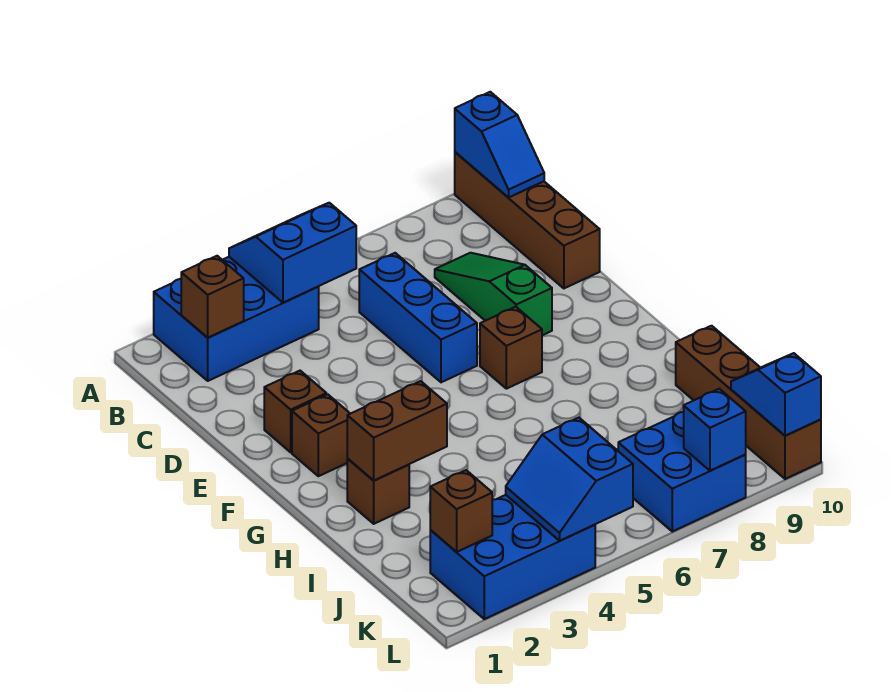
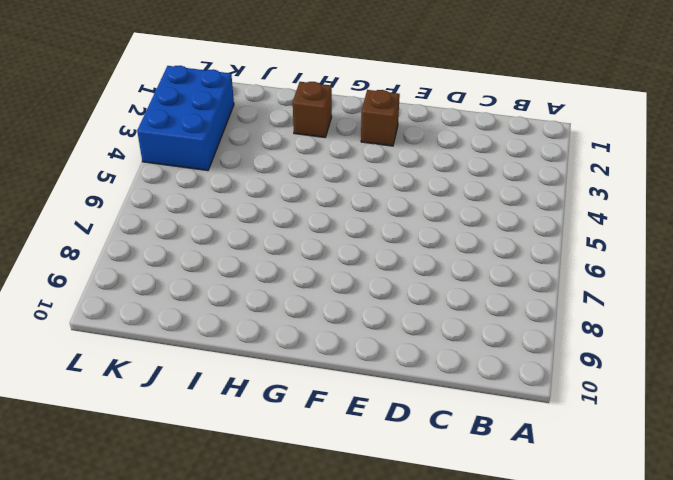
none -> blue brick A2:B4 level 1
none -> brown brick A10:D10 level 1
none -> blue brick C6:E6 level 1

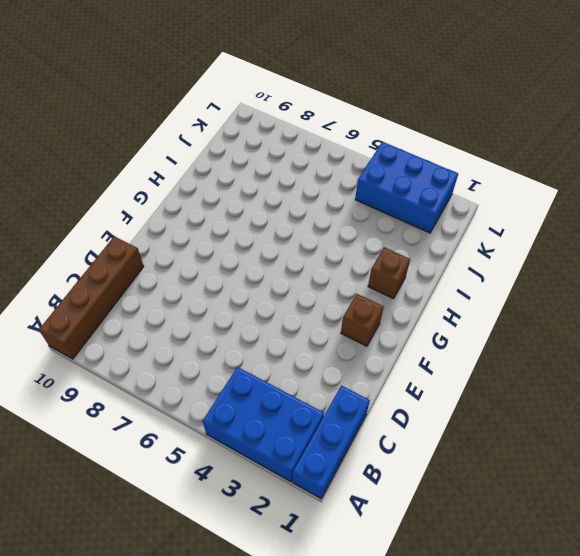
blue brick A1:C1 level 1 -> blue brick C6:E6 level 1
none -> green slope C8:E8 level 1 top E
none -> brown brick E2 level 1
none -> brown brick F7 level 1

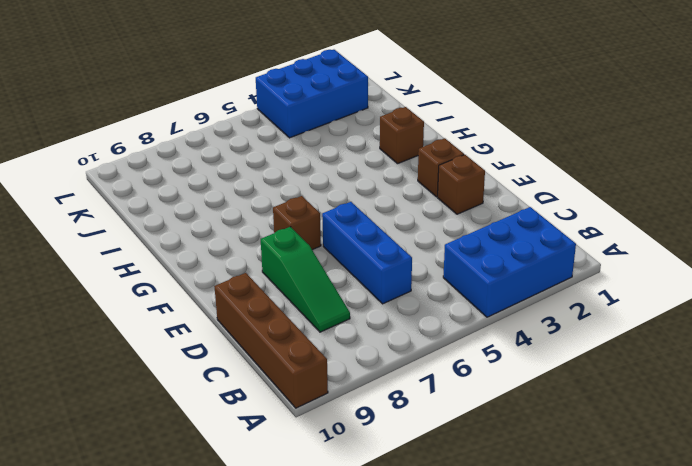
none -> brown brick I10:L10 level 1
none -> blue brick K7:L8 level 1
none -> blue slope A4:B5 level 2 top B

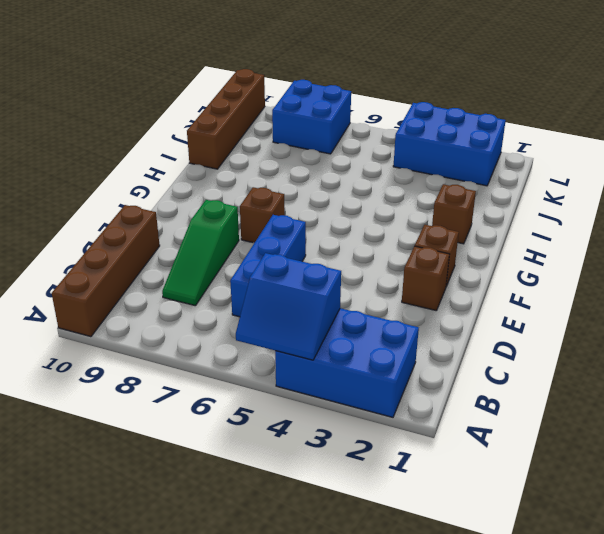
none -> blue slope A10:B10 level 2 top A
none -> brown brick B2 level 2
none -> brown brick H2:H3 level 2

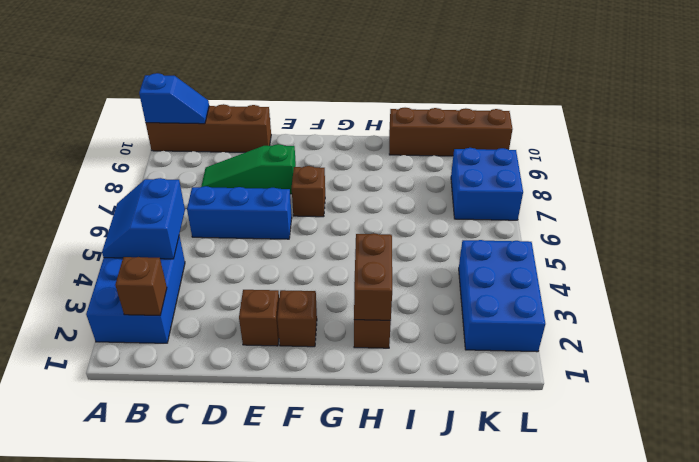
none -> brown brick K2 level 2
none -> blue slope K4:L5 level 2 top 5
none -> blue slope K10:L10 level 2 top L

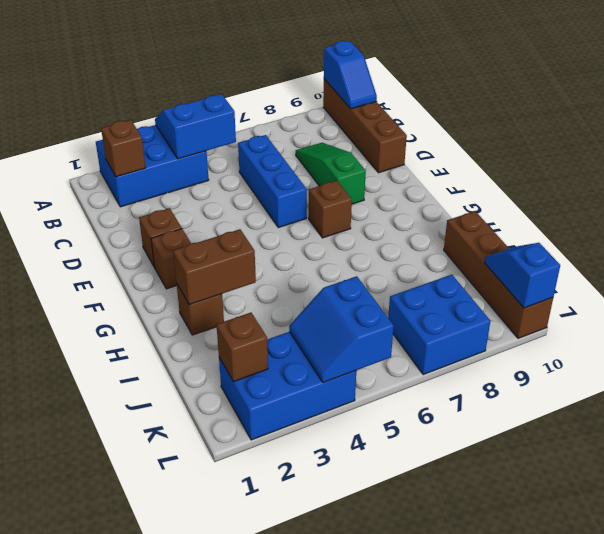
none -> blue brick L8 level 2

